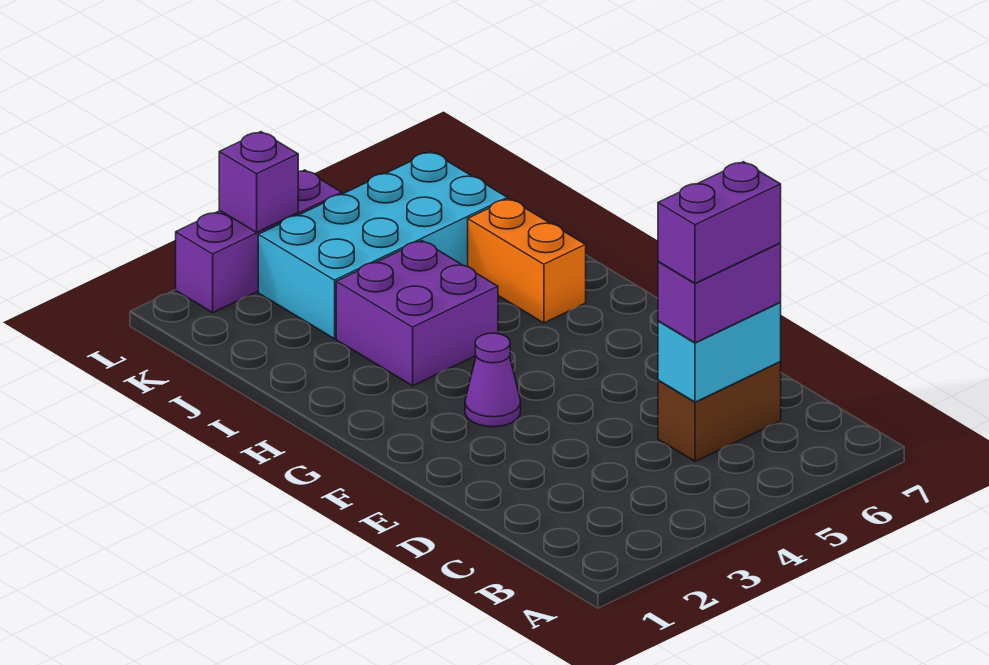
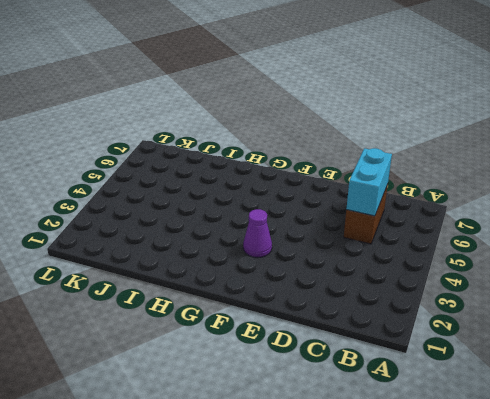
none -> purple brick H3:I4 level 1
none -> orange brick H6:I6 level 1

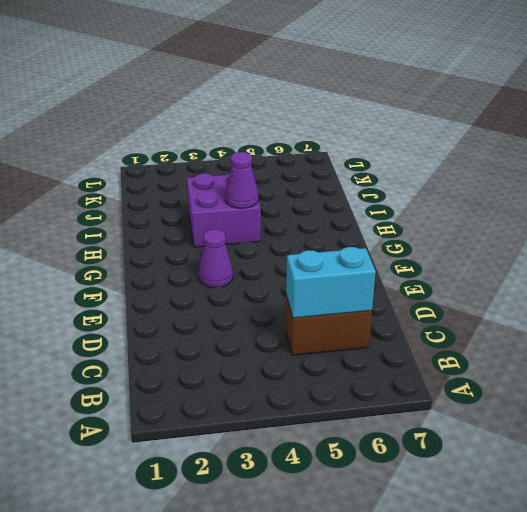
purple cone H4 level 2 -> none
none -> orange brick H6:I6 level 1
none -> cyan brick J3:K6 level 1

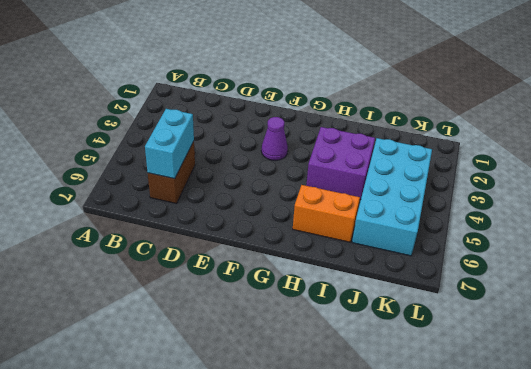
none -> purple brick L2:L4 level 1
none -> purple brick L3 level 2

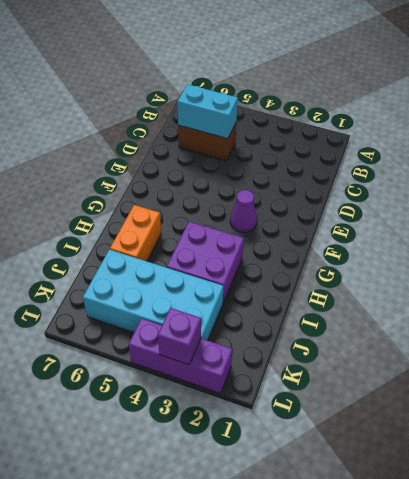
none -> purple brick C5:C6 level 3
none -> purple brick C5:C6 level 4

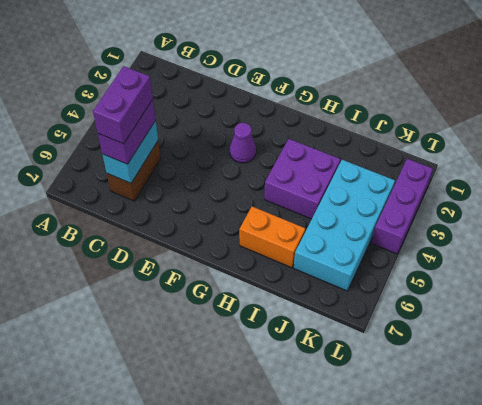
none -> purple brick L3 level 2

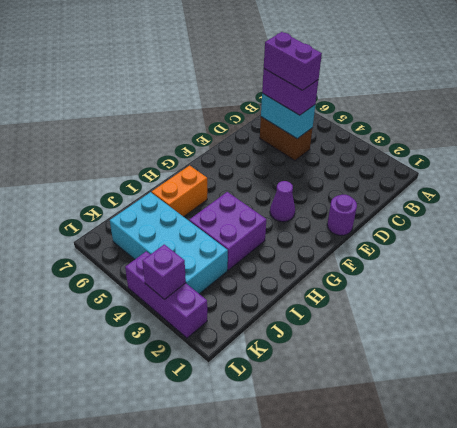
purple round brick E1 level 1 -> none

